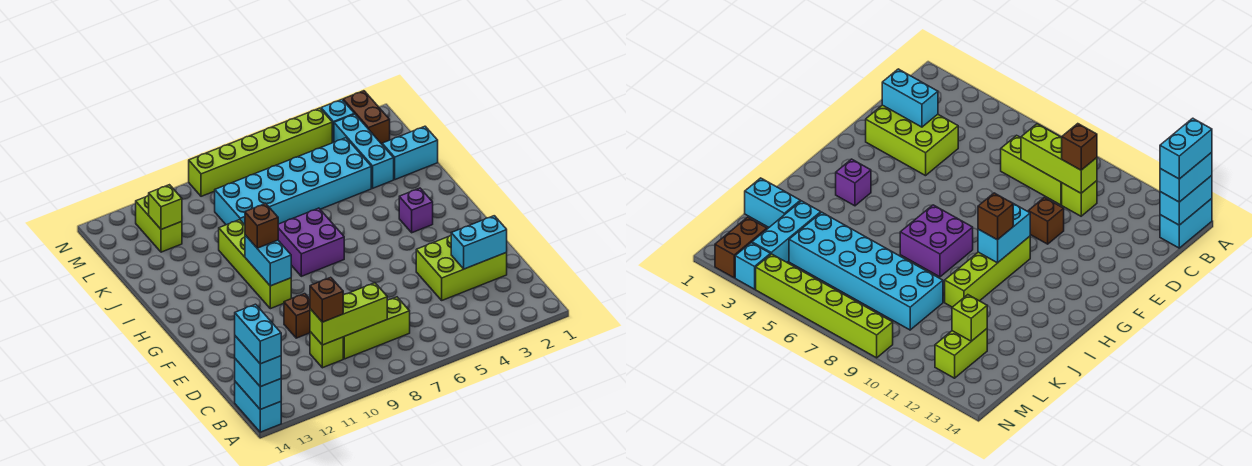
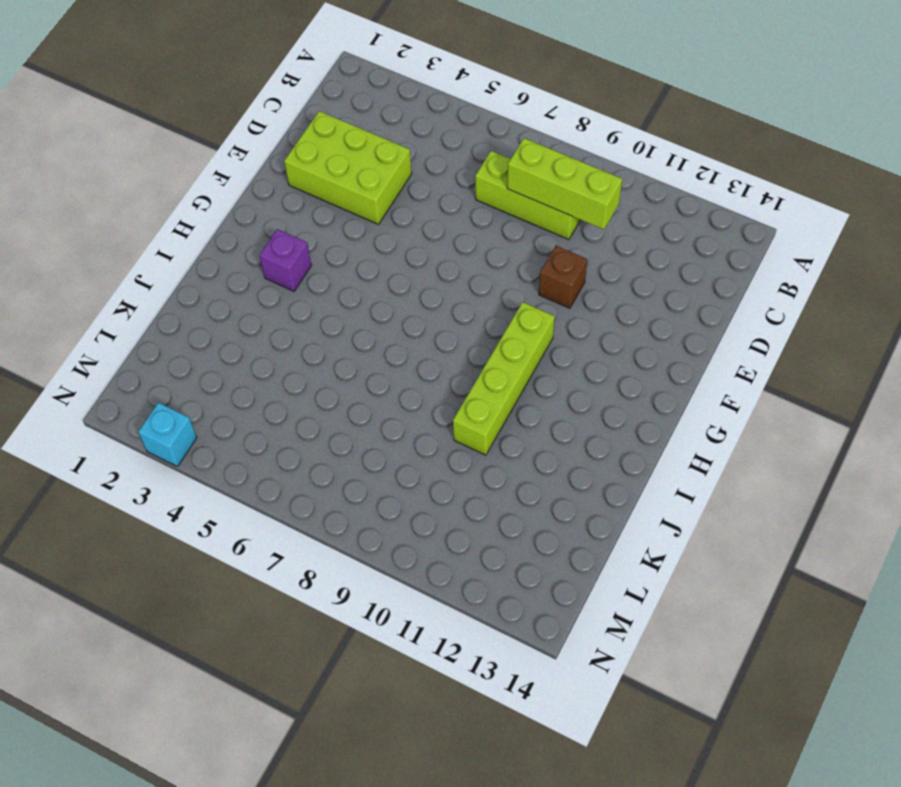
none -> cyan brick A14:B14 level 1
none -> lime brick C10 level 1
none -> purple brick H7:I8 level 1

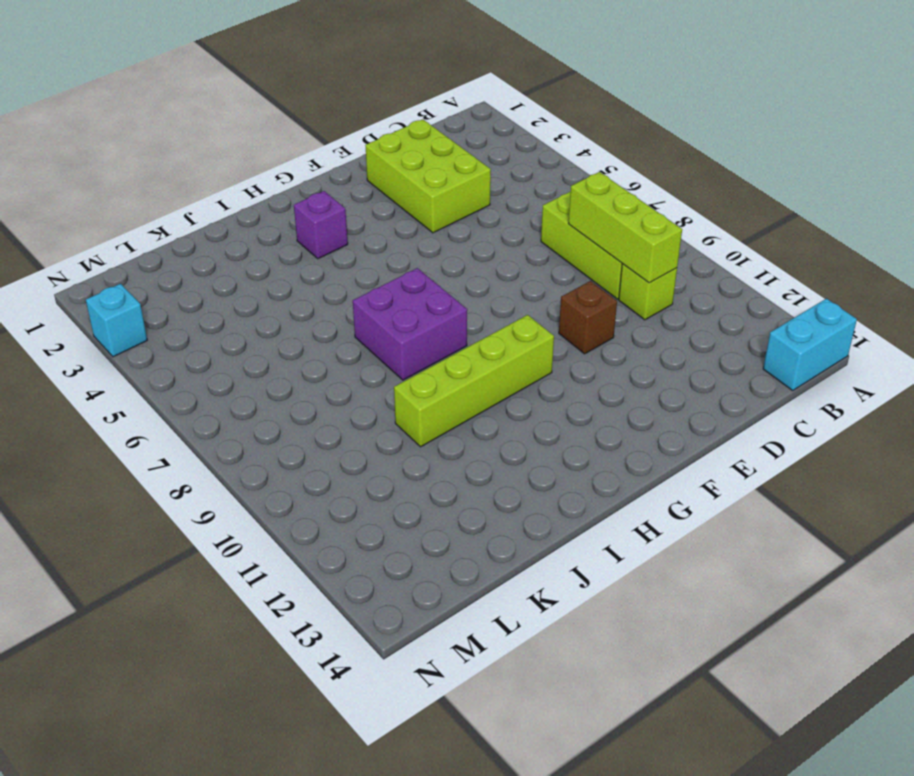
none -> cyan brick K1:K2 level 1
none -> cyan brick K3:M3 level 1
none -> cyan brick K4:L9 level 1

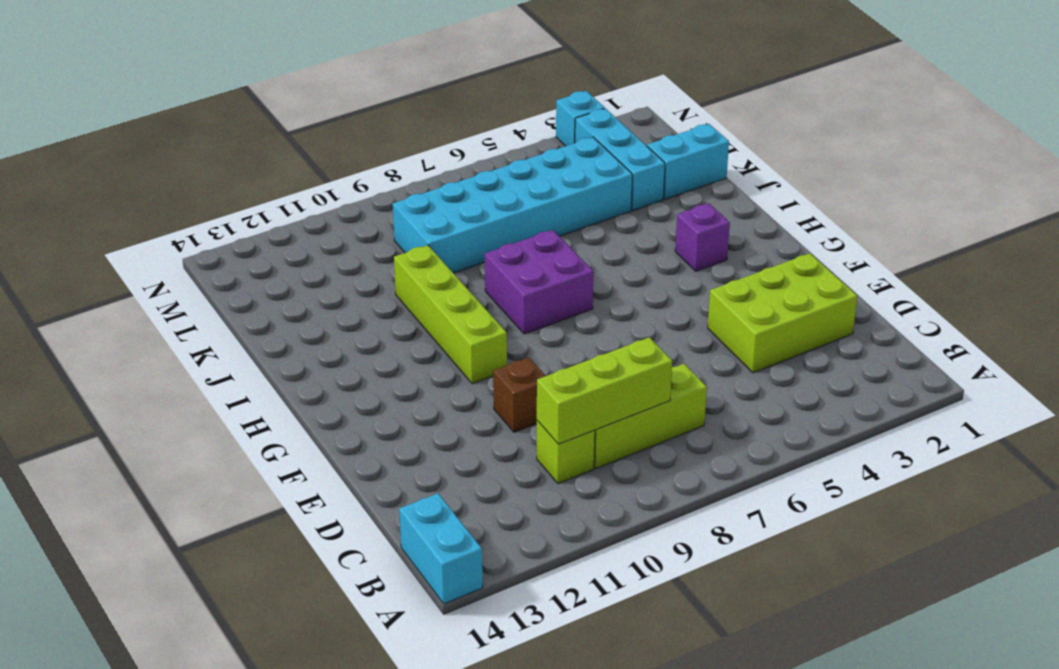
none -> lime brick L12:M12 level 1
none -> brown brick M2:N2 level 1
none -> lime brick N4:N9 level 1

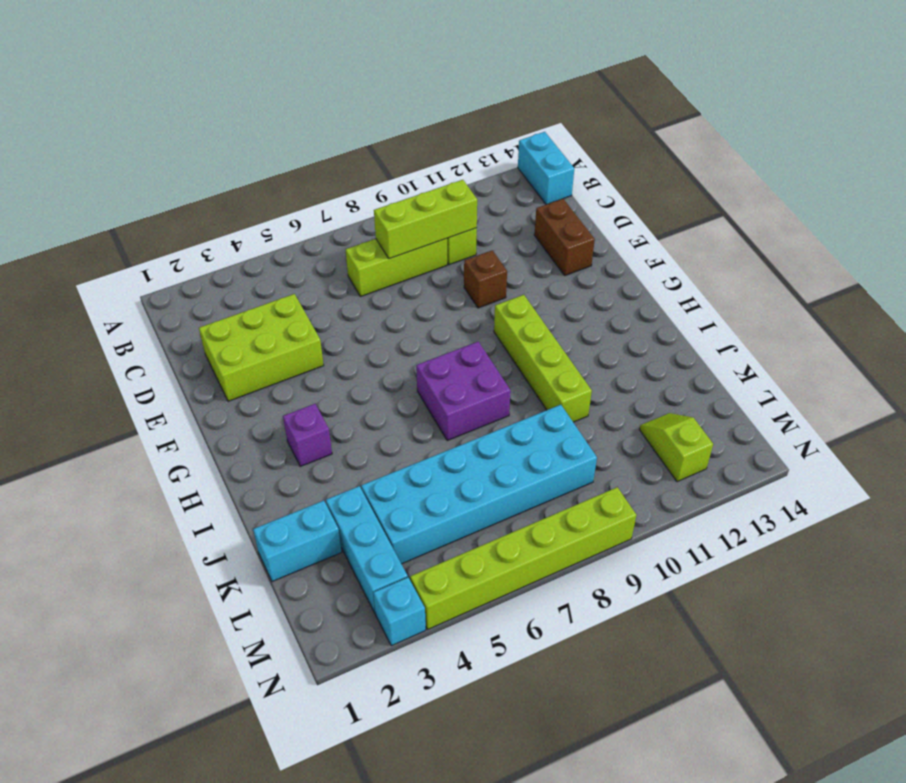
brown brick D13:E13 level 1 -> brown brick M2:N2 level 1
lime slope L12:M12 level 1 top M -> lime brick L12:M12 level 1
none -> cyan brick A14:B14 level 2
none -> cyan brick D2:D3 level 2
none -> cyan brick G10:H10 level 2

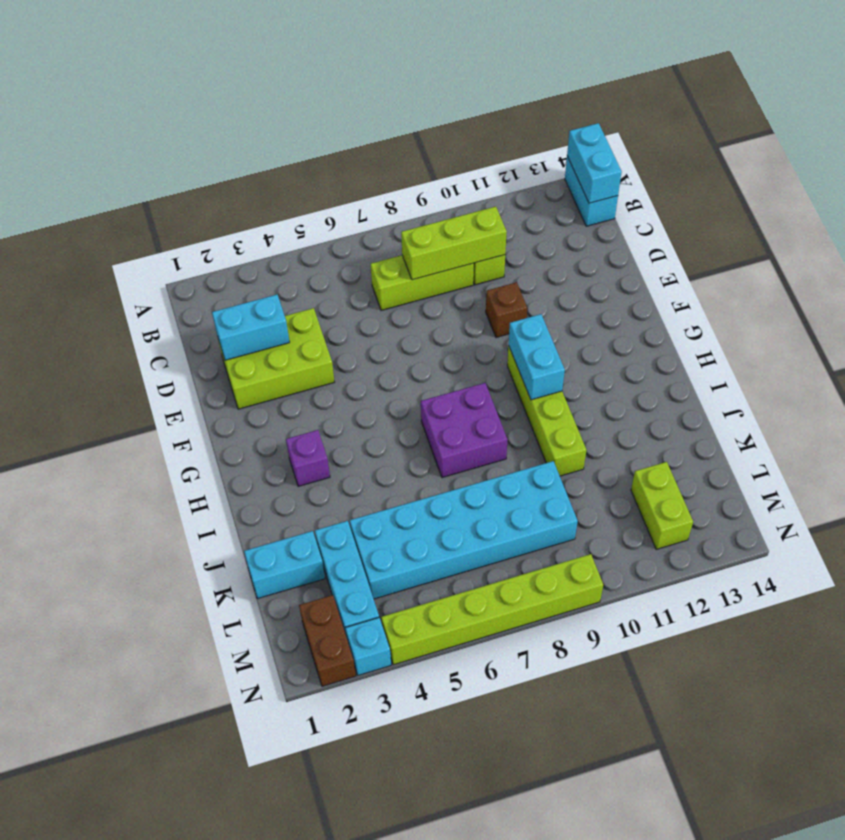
none -> lime brick L12 level 2
none -> cyan brick A14:B14 level 3
none -> brown brick C10 level 3

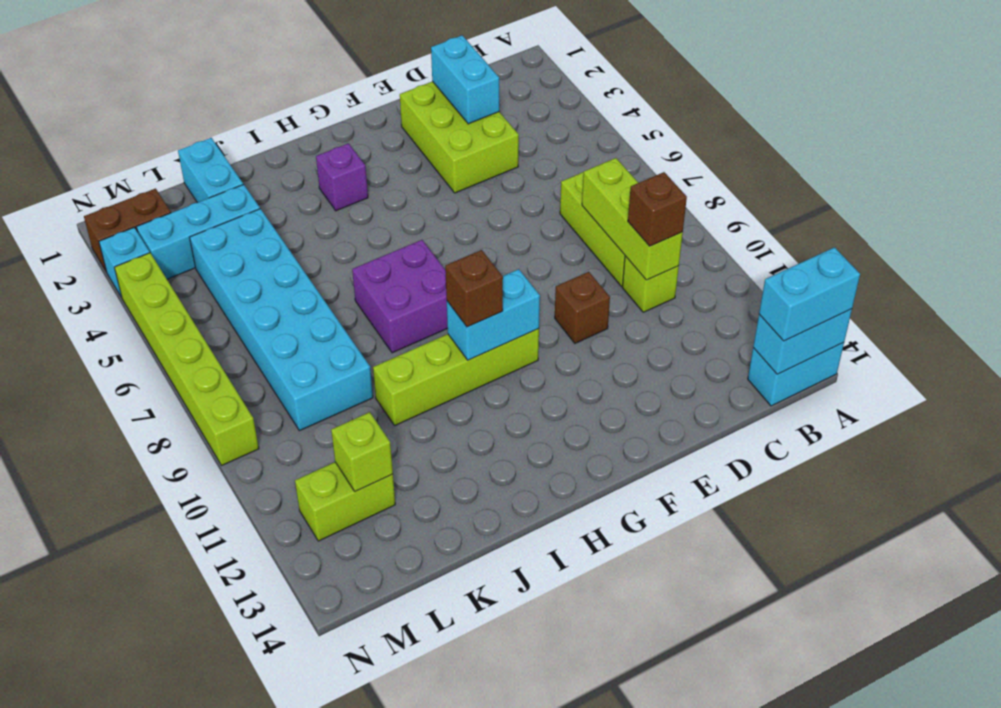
none -> cyan brick A14:B14 level 4

